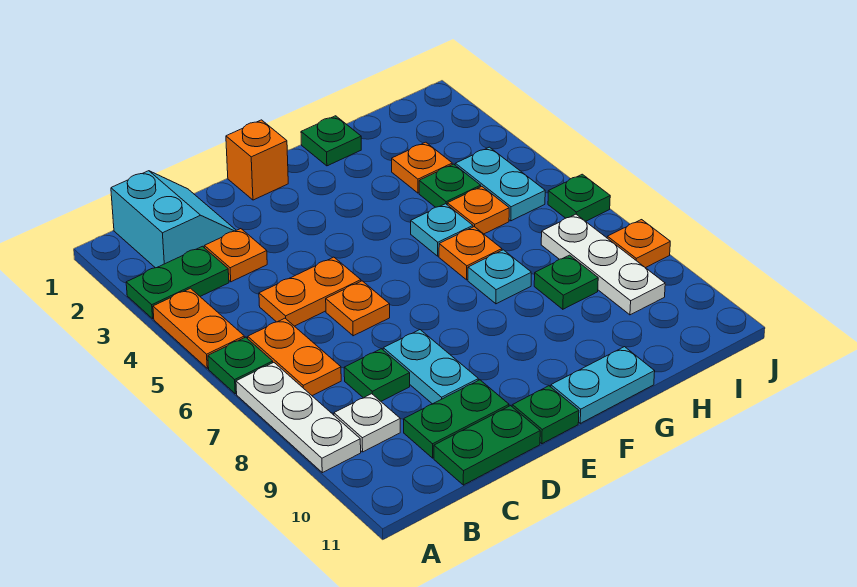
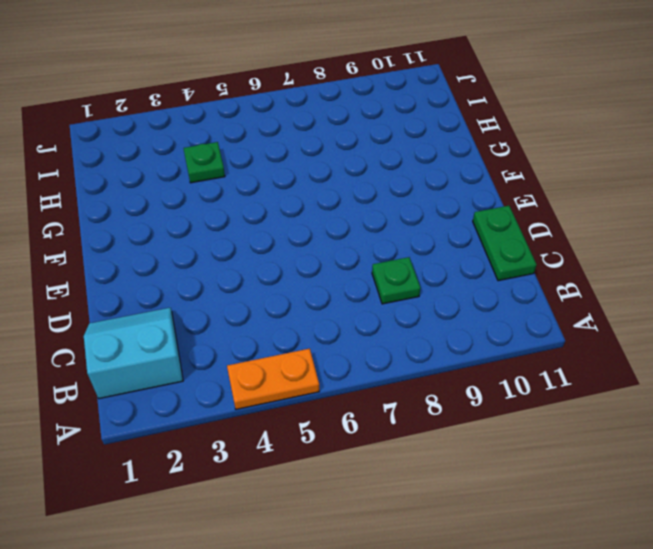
none -> green plate A3:B3 level 1
none -> green plate A6 level 1
none -> white plate A7:A9 level 1

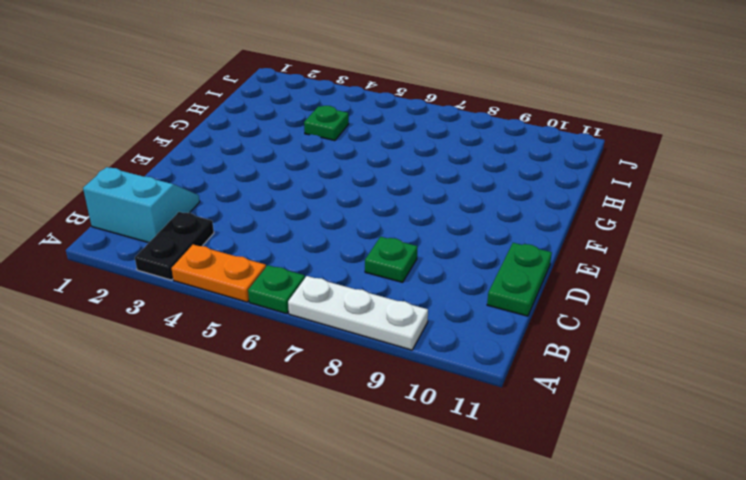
black plate A3:B3 level 1 -> green plate A3:B3 level 1
none -> orange plate B6:B7 level 1
none -> white plate B9 level 1
none -> orange plate C3 level 1

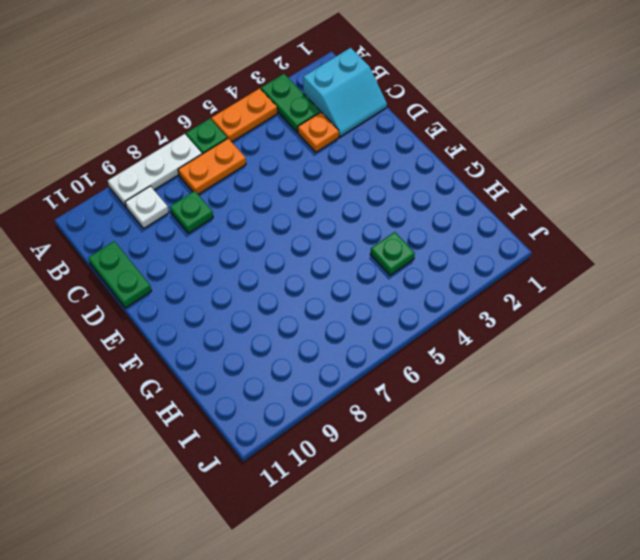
none -> orange plate C5:D5 level 1
none -> green plate C10:D10 level 1
none -> orange plate D6 level 1

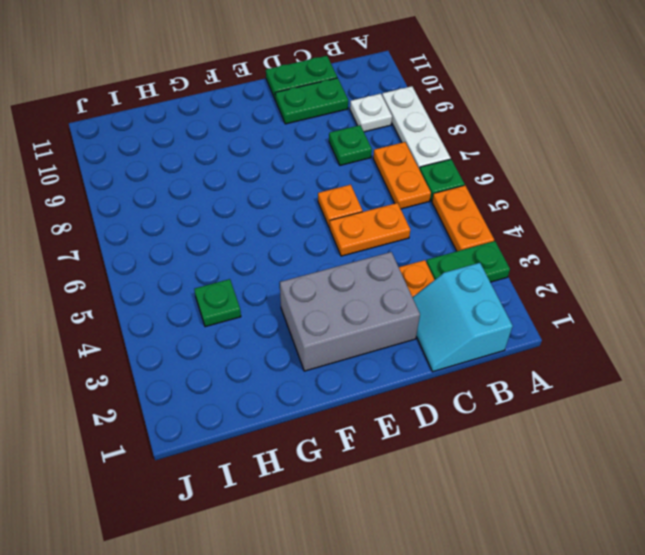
grey brick D2:F3 level 1 -> none
none -> cyan plate D8:D9 level 1
none -> orange brick E1 level 1
none -> green plate E11 level 1

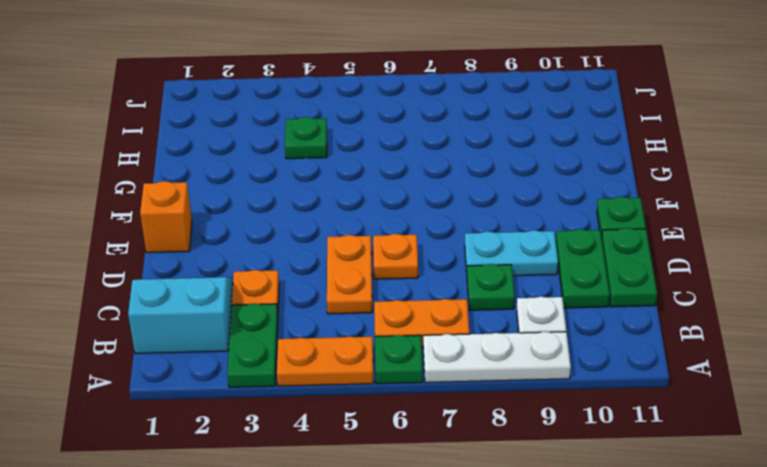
none -> cyan plate F11:G11 level 1
none -> green plate G1 level 1
none -> cyan plate G5 level 1

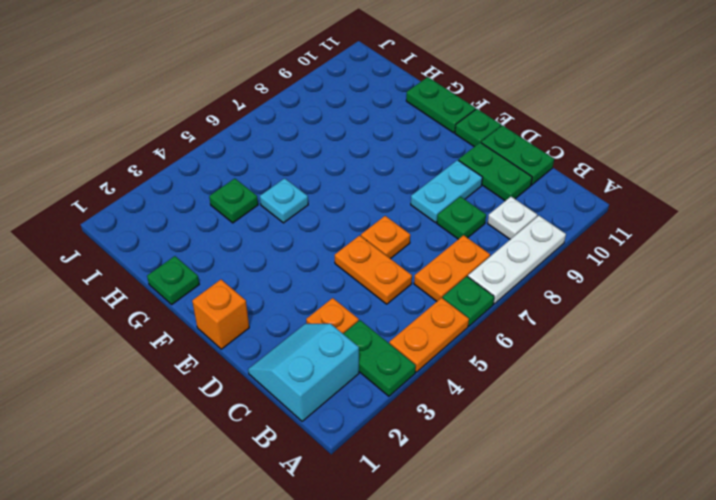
green plate F11:G11 level 1 -> cyan plate F11:G11 level 1
none -> orange plate G6 level 1
none -> cyan plate G7 level 1
none -> orange plate H3 level 1

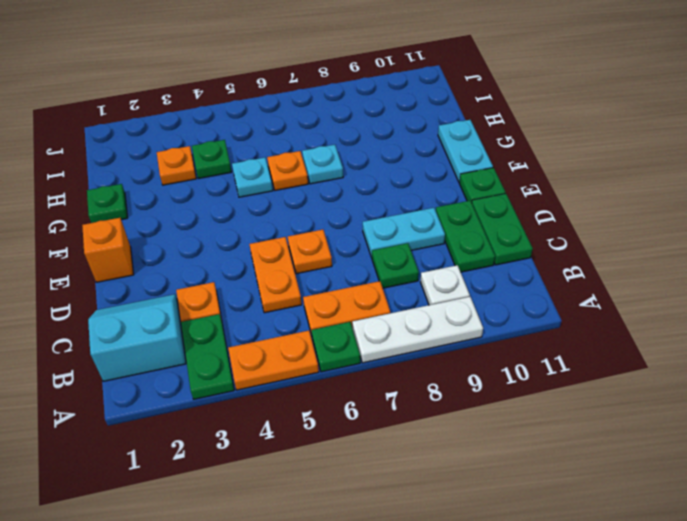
none -> orange plate H5 level 1
none -> green plate H8 level 1
none -> cyan plate I4:I5 level 1

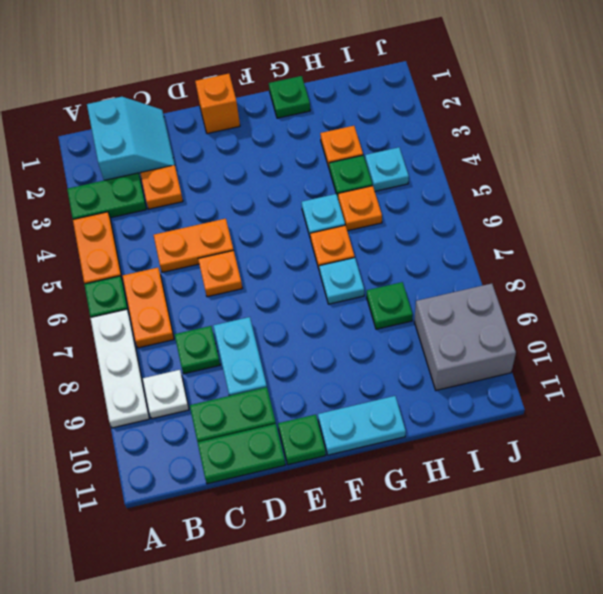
cyan plate I4 level 1 -> cyan plate I4:I5 level 1
grey brick I9:J10 level 1 -> white plate I7:I9 level 1
none -> green plate J6 level 1
none -> orange plate J8 level 1

